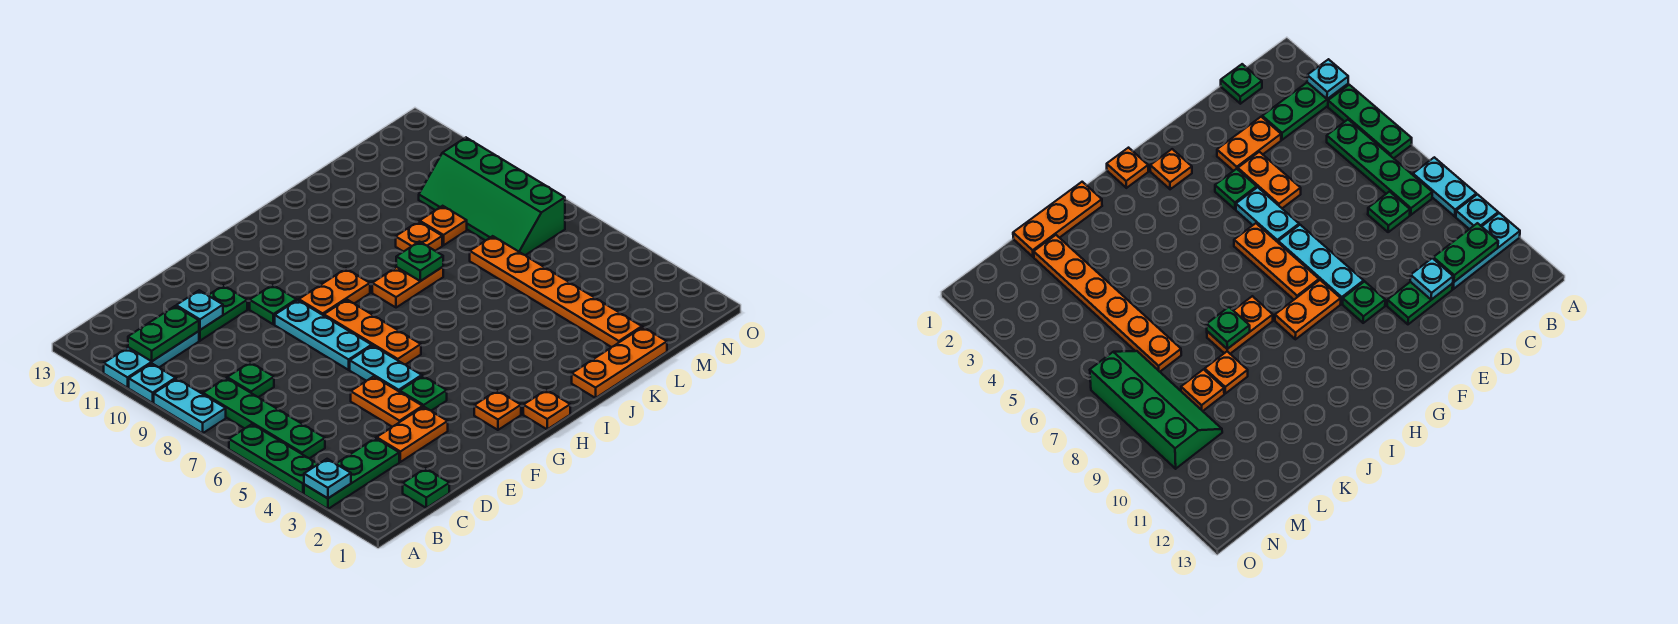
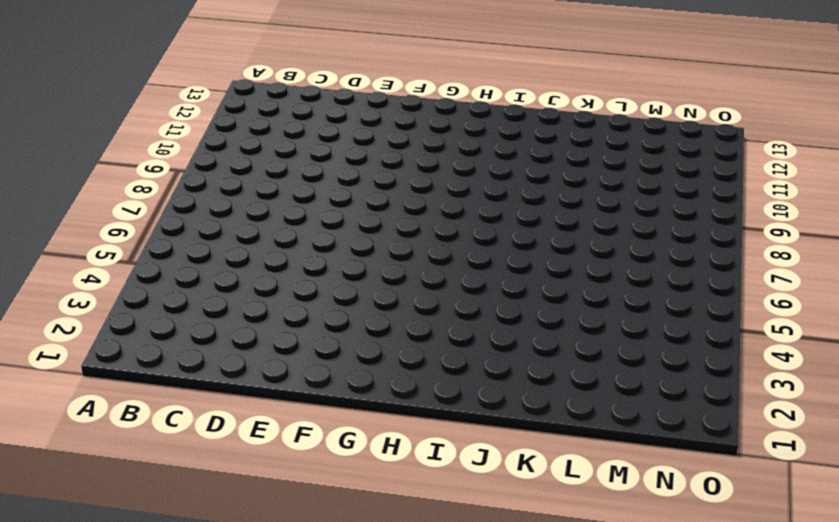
none -> green plate A3:C3 level 1
none -> green plate A4:A6 level 1
none -> cyan plate A8:A9 level 1

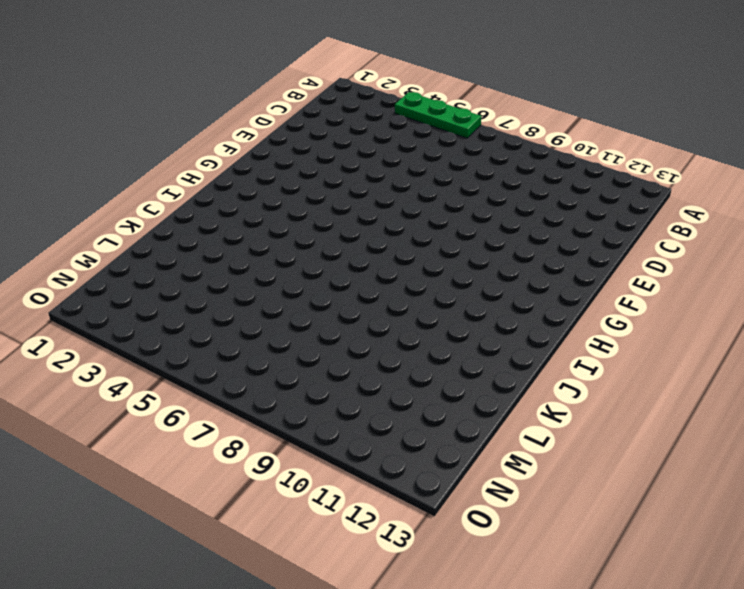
none -> green plate A3:C3 level 1
none -> cyan plate A8:A9 level 1
none -> cyan plate A10 level 1

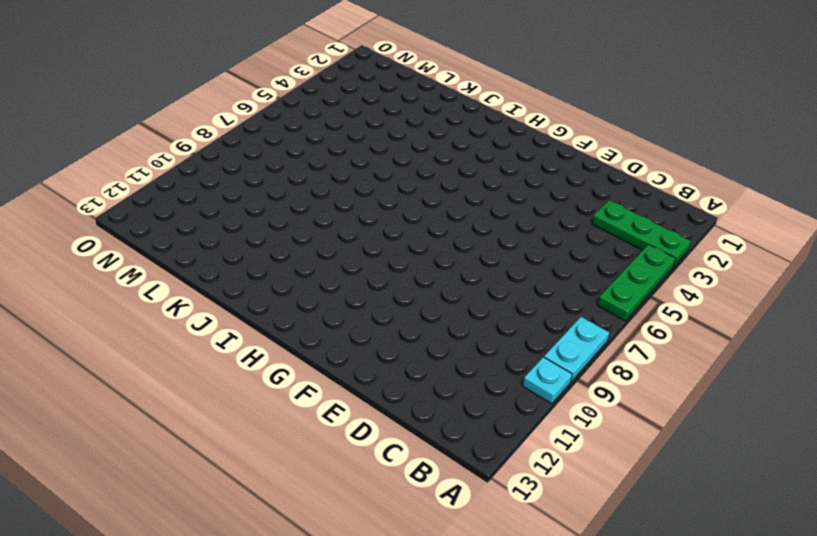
none -> cyan plate A11:C11 level 1
none -> green plate B5:B8 level 1
none -> green plate C1 level 1

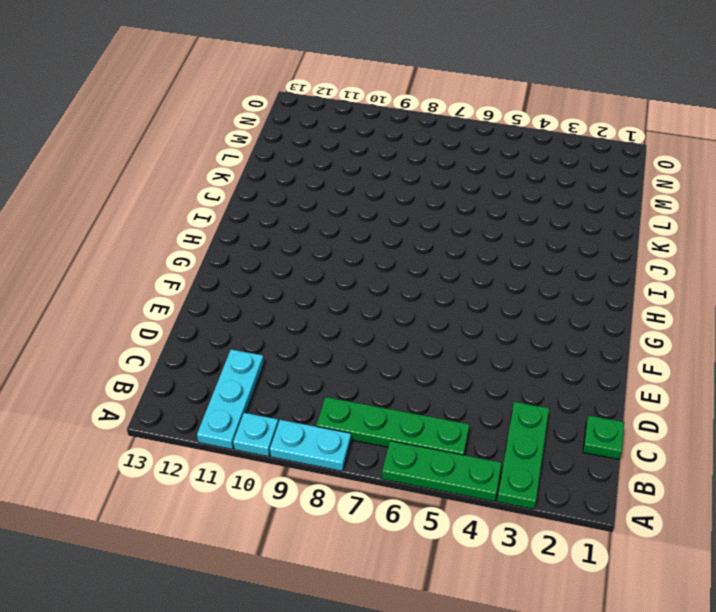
none -> green plate C8 level 1
none -> orange plate D3:E3 level 1
none -> green plate D11:E11 level 1

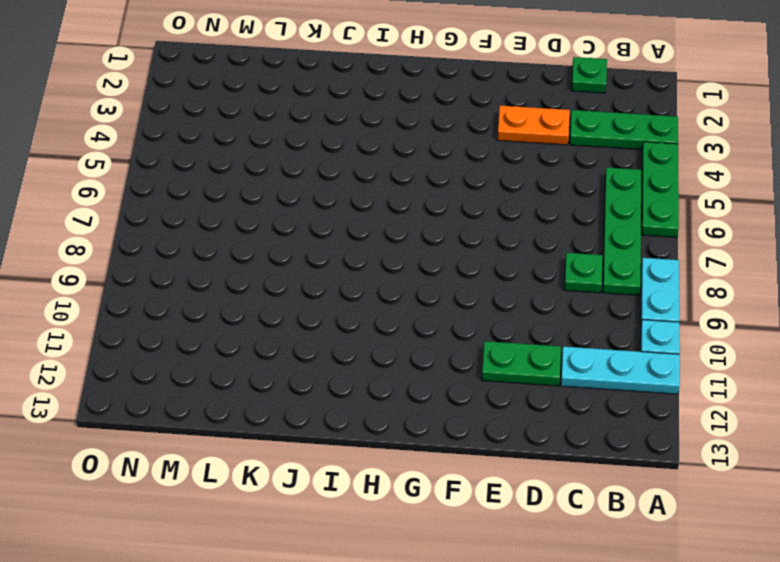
none -> orange plate E4:E5 level 1
none -> green plate F4 level 1
none -> cyan plate F5:F6 level 1

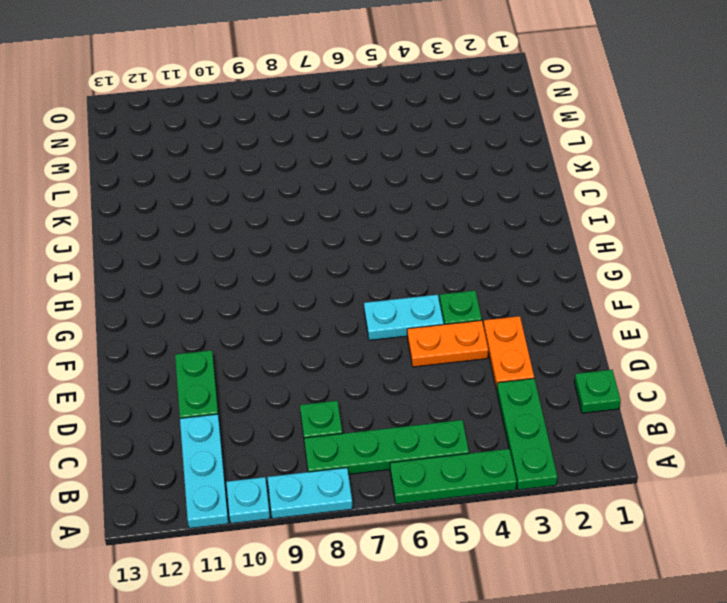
none -> cyan plate F7:F9 level 1
none -> green plate F10 level 1
none -> orange plate G2 level 1

